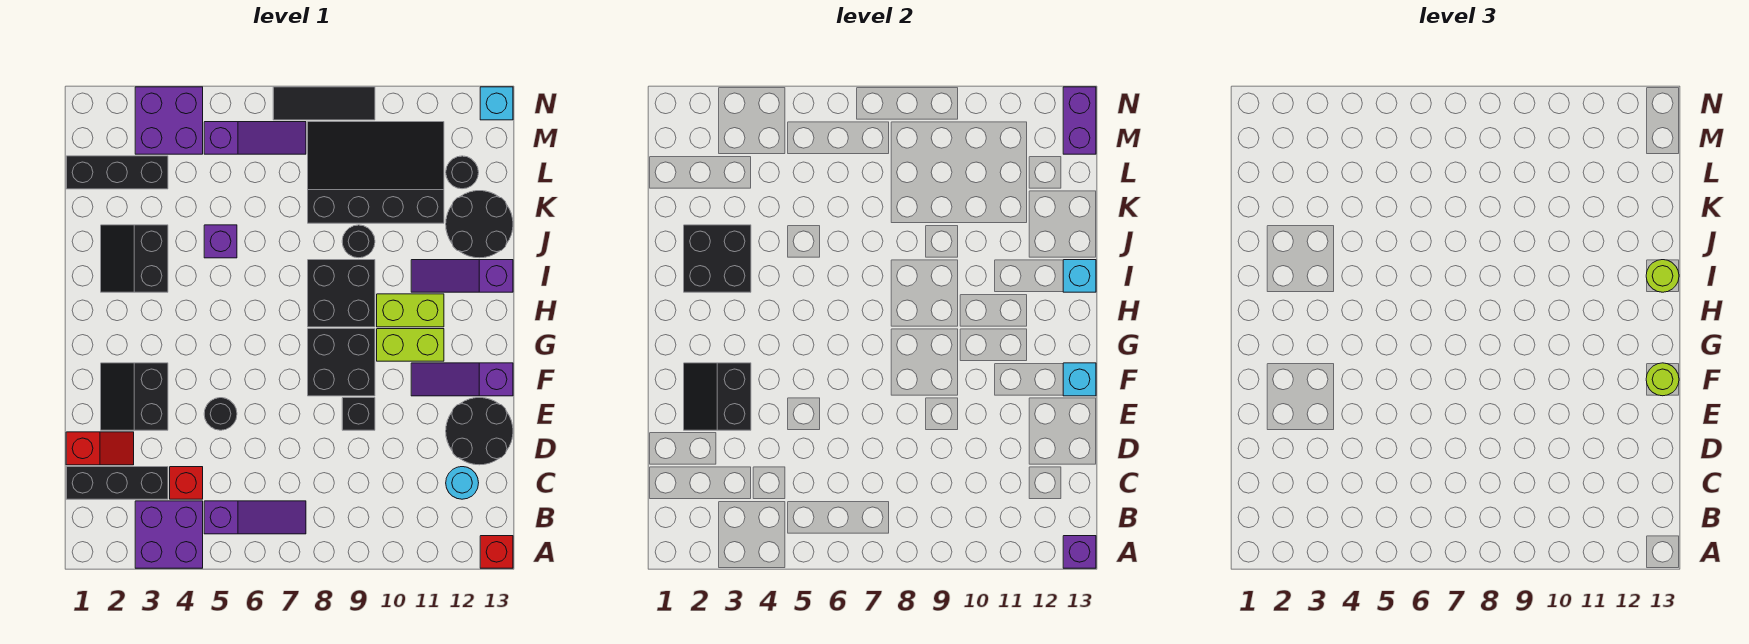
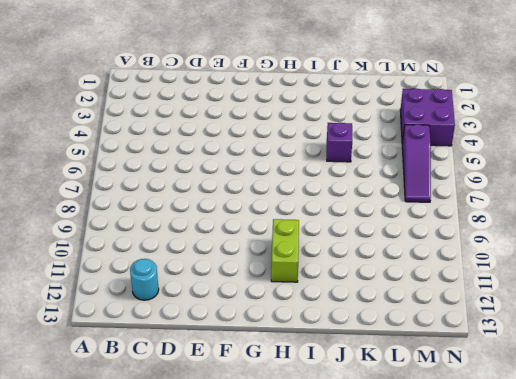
none -> purple brick A3:B4 level 1
none -> red brick A13 level 1
none -> purple slope B5:B7 level 1 top 5
none -> black brick C1:C3 level 1

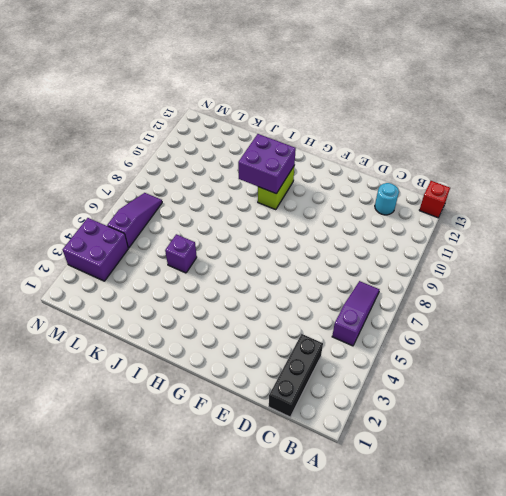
purple brick H10:I11 level 2 -> purple brick A3:B4 level 1
none -> red brick C4 level 1
none -> red slope D1:D2 level 1 top 1
none -> black round brick D12:E13 level 1
none -> black slope E2:F3 level 1 top 3

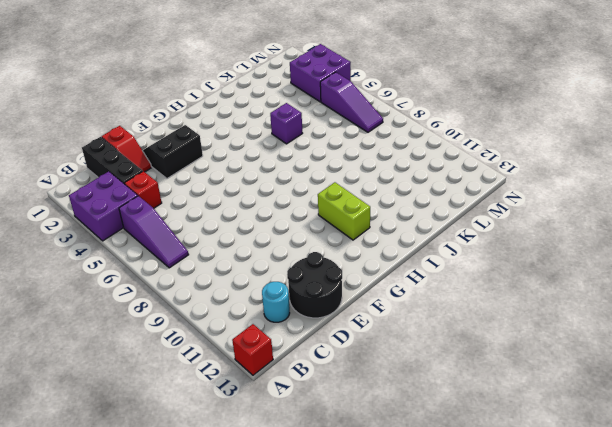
none -> black round brick E5 level 1
none -> black brick E9 level 1
none -> black brick F8:G9 level 1
none -> purple slope F11:F13 level 1 top 13

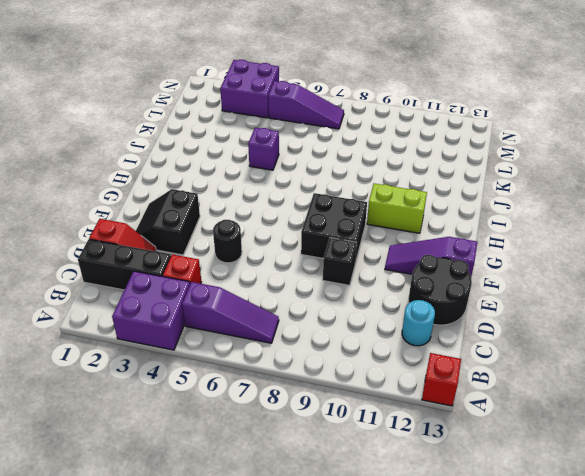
none -> lime brick G10:G11 level 1
none -> black brick H8:I9 level 1
none -> black slope I2:J3 level 1 top 3
none -> purple slope I11:I13 level 1 top 13

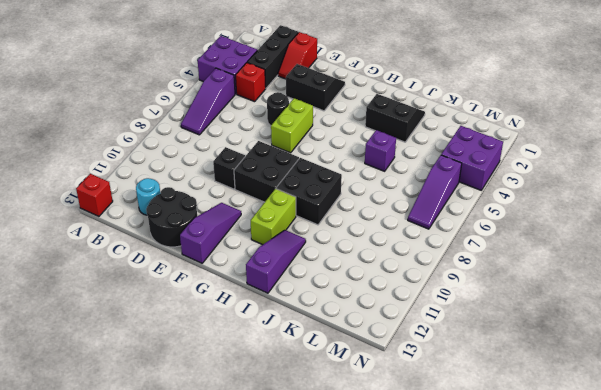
lime brick F5:F6 level 1 -> lime brick G10:G11 level 1
none -> black round brick J9 level 1
none -> black round brick J12:K13 level 1
none -> black slope K8:M11 level 1 top K
none -> black brick L1:L3 level 1

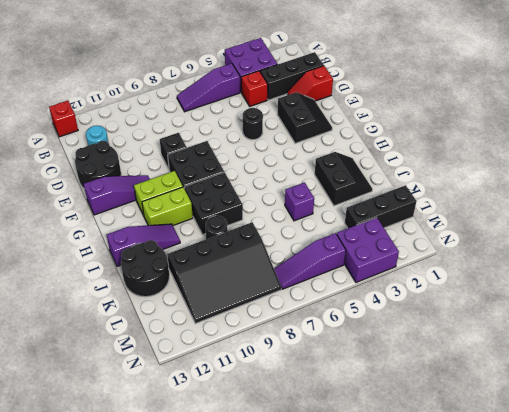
none -> black round brick L12 level 1
none -> black tile N7:N9 level 1
none -> cyan brick N13 level 1
none -> purple brick A13 level 2

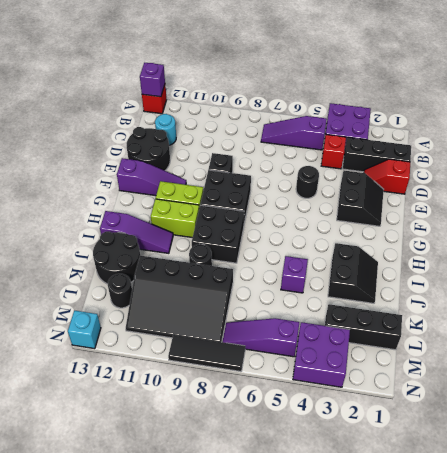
none -> black slope E2:F3 level 2 top 3
none -> cyan brick F13 level 2
none -> black brick I2:J3 level 2
none -> cyan brick I13 level 2

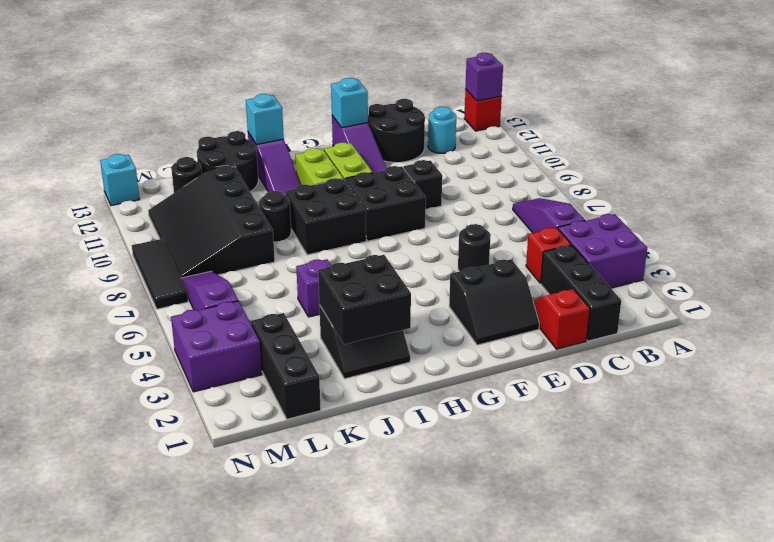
none -> black slope E2:F3 level 2 top 3
none -> purple brick M13:N13 level 2
none -> lime round brick F13 level 3
none -> lime round brick I13 level 3

